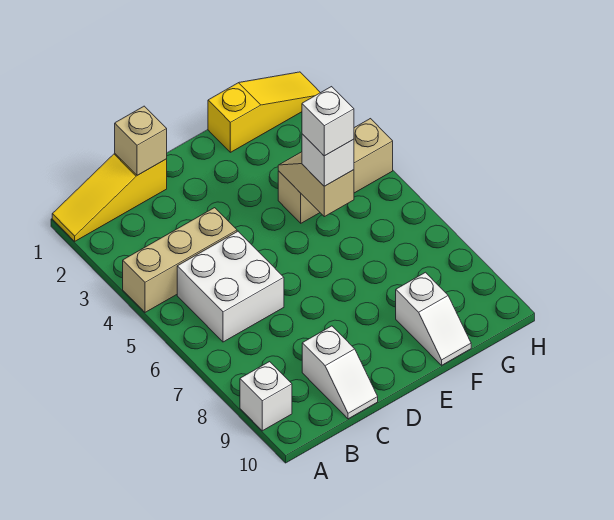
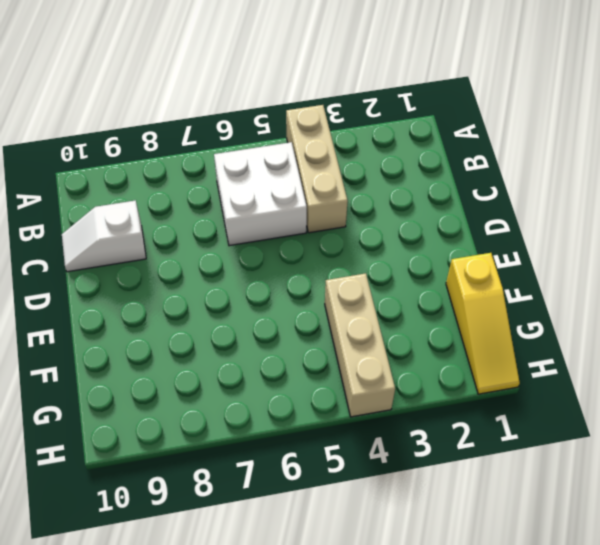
none -> yellow slope A1:C1 level 1 top C
none -> white brick A9 level 1
none -> white slope F9:F10 level 1 top 9

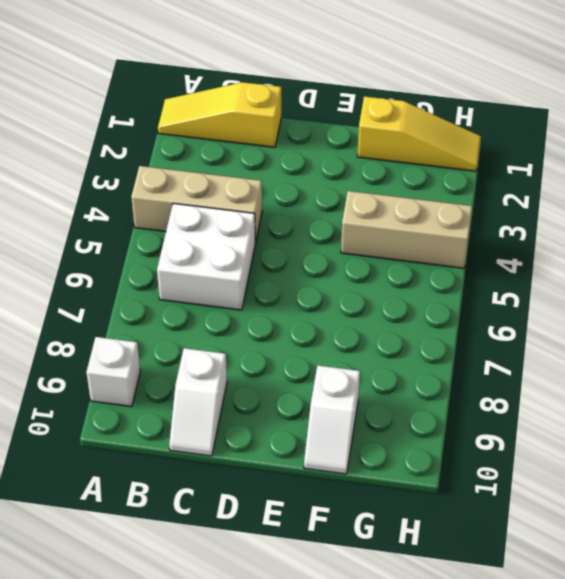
none -> tan brick C1 level 2
none -> tan slope F4:F5 level 2 top 5
none -> white brick F5 level 3

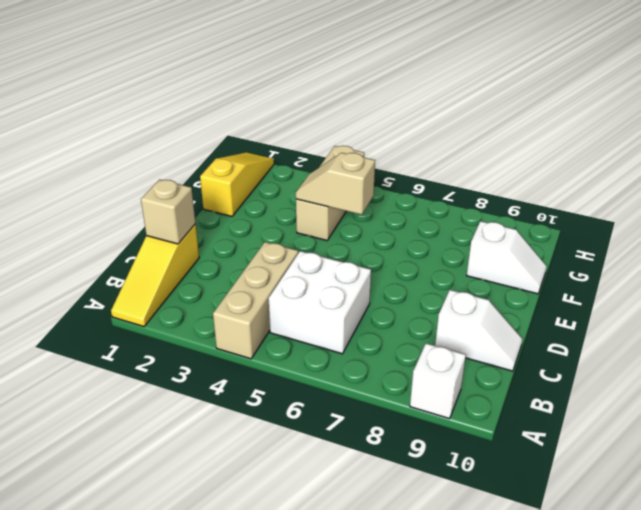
none -> white brick F5 level 3
none -> white brick F5 level 4

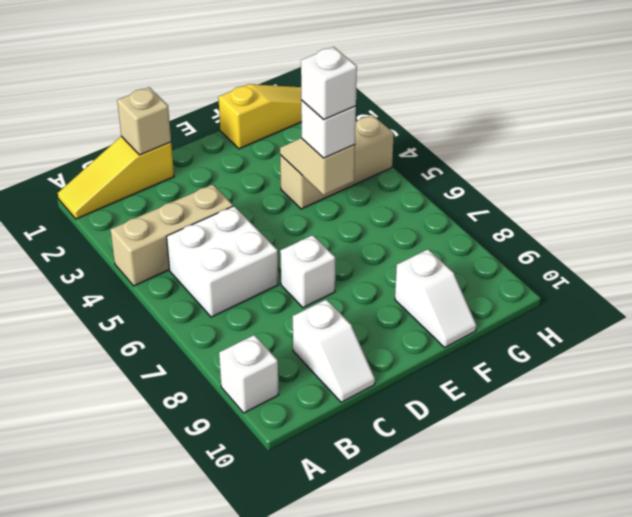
white brick D7 level 1 -> none

